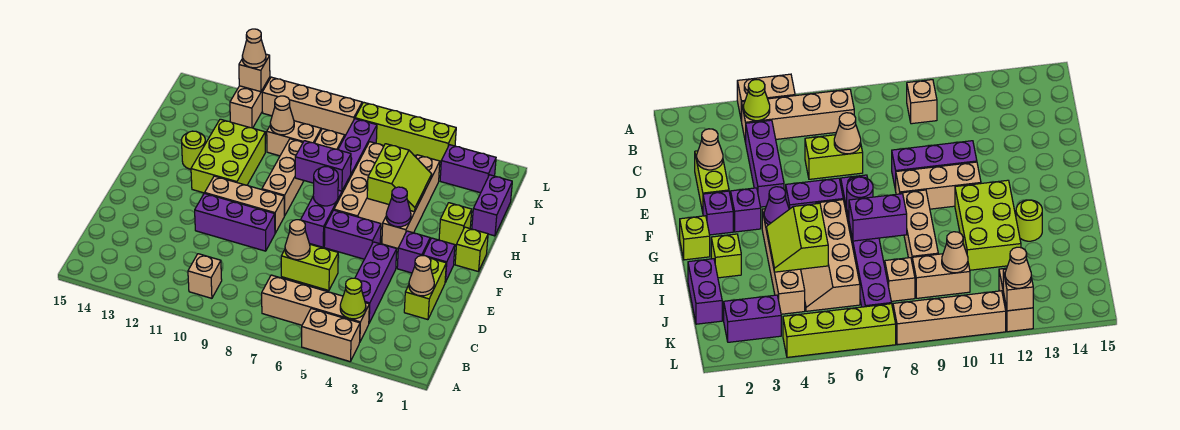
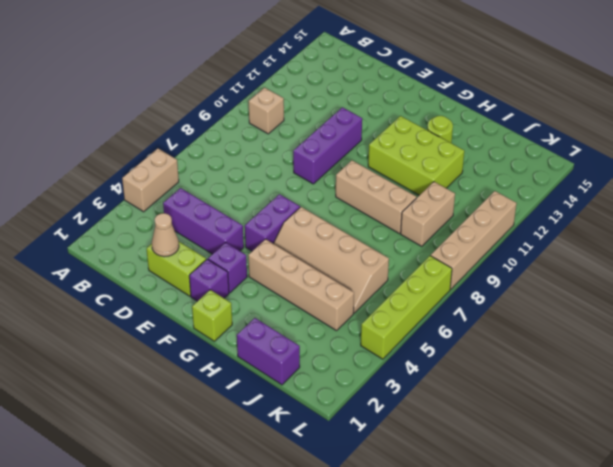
none -> tan brick B4:B7 level 1
none -> lime brick D6:D7 level 1
none -> purple brick F7:K7 level 1
none -> tan brick F9:F11 level 1

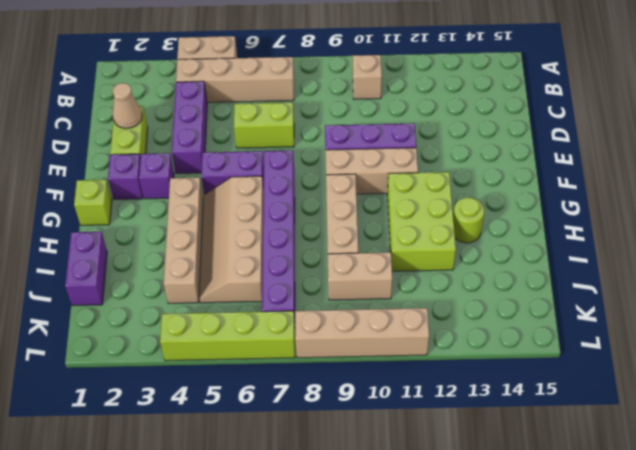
none -> lime brick H2 level 1
none -> tan brick J8 level 1
none -> purple brick K2:K3 level 1
none -> tan brick K12:L12 level 1

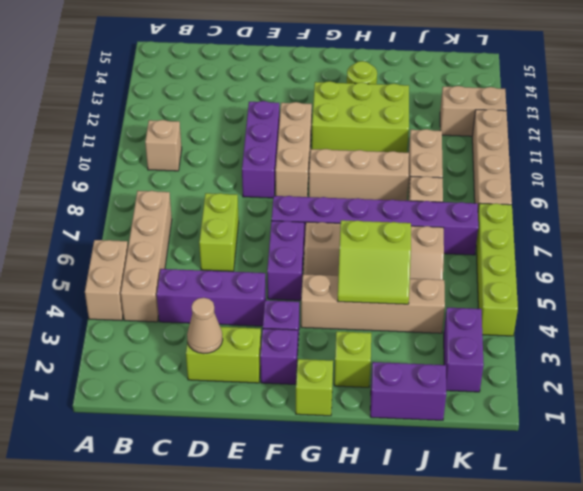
none -> lime cone B4 level 2
none -> tan cone D7 level 2
none -> purple cone G4 level 2
none -> purple round brick G7 level 2

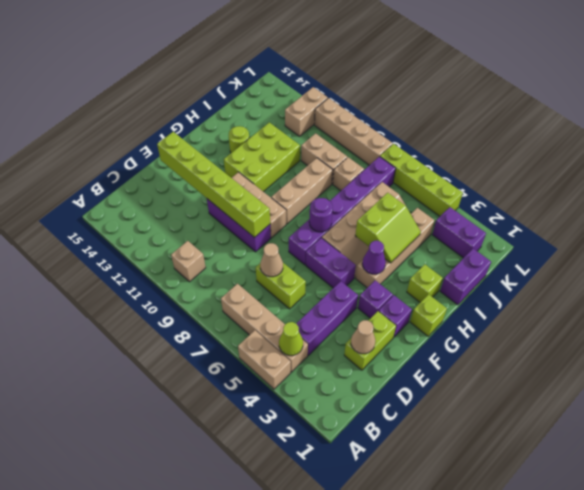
lime brick E9:E14 level 2 -> none
none -> purple brick H7:H8 level 2
none -> tan cone J10 level 2
none -> tan brick L12 level 2
none -> tan cone L12 level 3

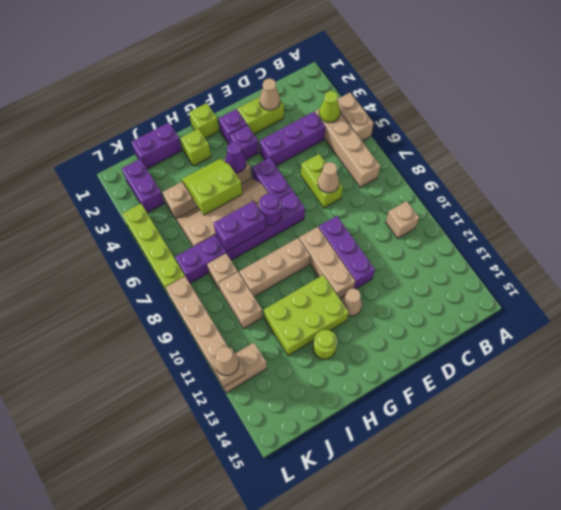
tan cone F12 level 1 -> tan cone J10 level 2
purple brick H7:I7 level 2 -> purple brick H7:H8 level 2

